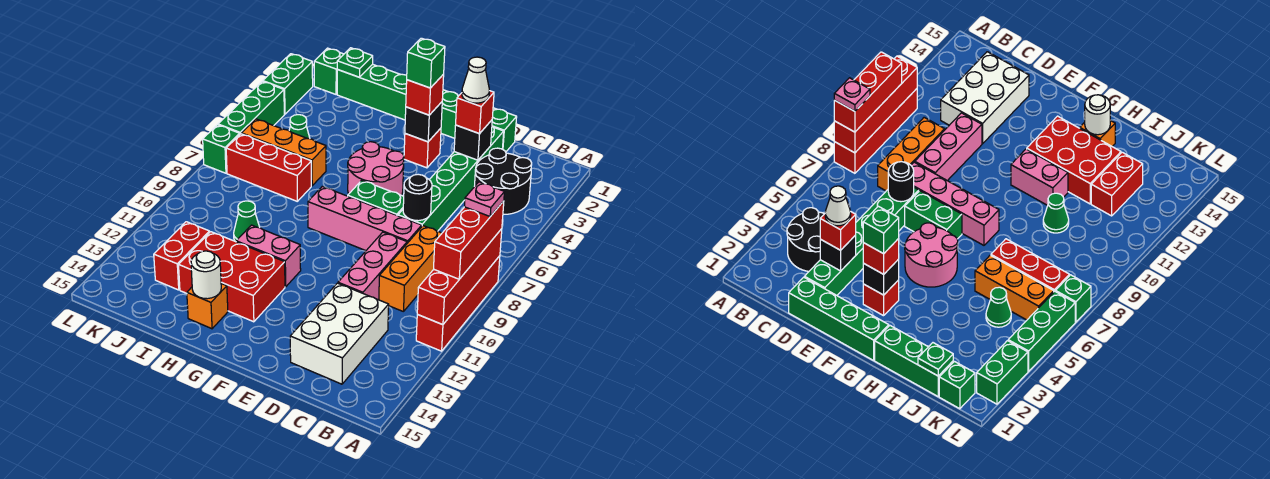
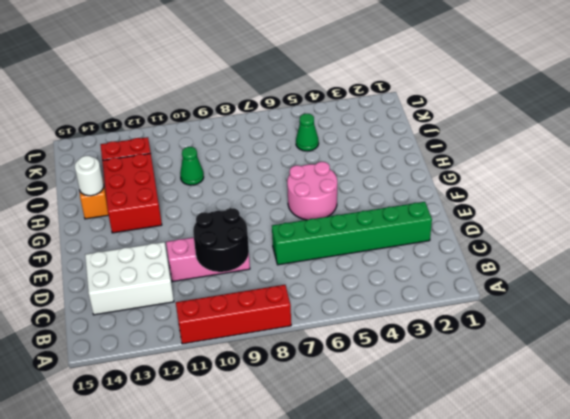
black round brick C9:D10 level 2 -> black round brick B3:C4 level 1
none -> orange brick C8:C10 level 1
none -> green brick D1:G1 level 1
none -> pink brick D8:G8 level 1
none -> green brick E7:F7 level 1

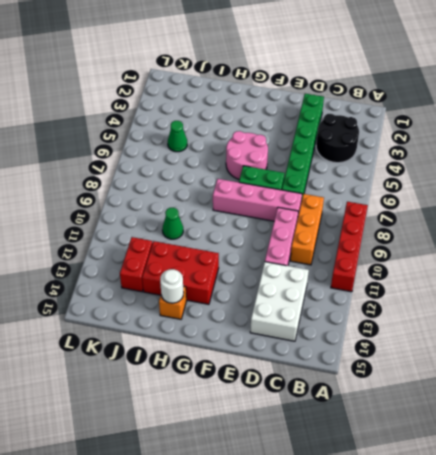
none -> green brick D1:G1 level 1
none -> red brick F3 level 1
none -> pink brick G11:H11 level 1
none -> green brick H1:J1 level 1

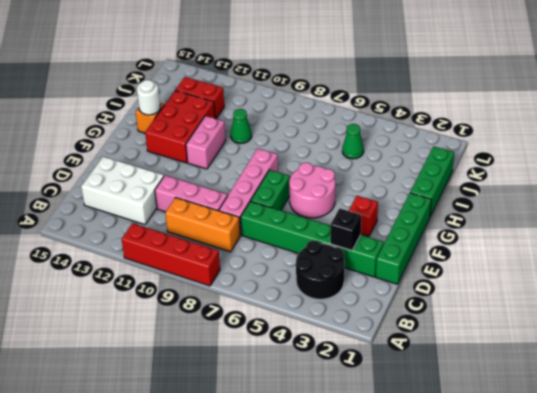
none -> orange brick I6:K6 level 1
none -> red brick I7:K7 level 1
none -> green brick K1 level 1
none -> green brick L2:L3 level 1

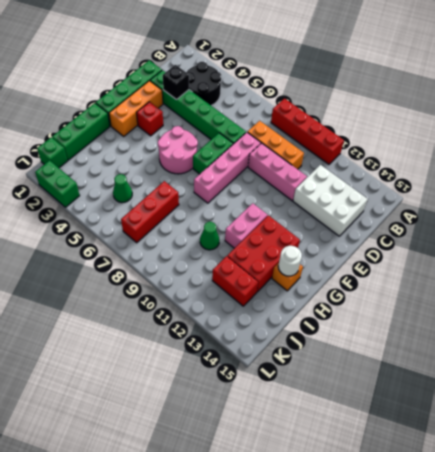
orange brick E2:G2 level 1 -> orange brick I6:K6 level 1
none -> green brick L4:L6 level 1
none -> green brick L7 level 1
none -> red brick A8:A11 level 2
none -> black round brick D7 level 2

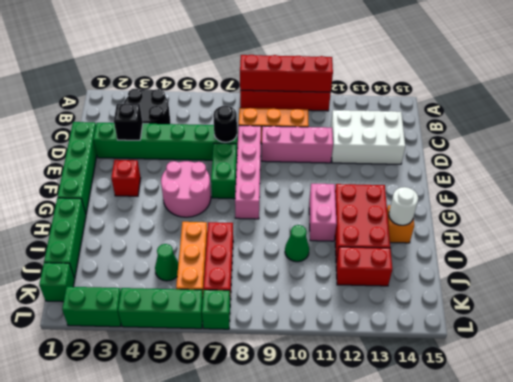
none -> black brick F3 level 2
none -> green plate J1 level 2
none -> red brick A8:A10 level 3
none -> red brick D3 level 3

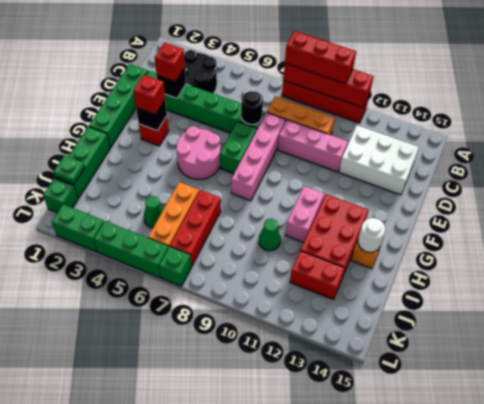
none -> pink plate A8 level 4
none -> white cone D3 level 4
none -> green brick F3 level 4

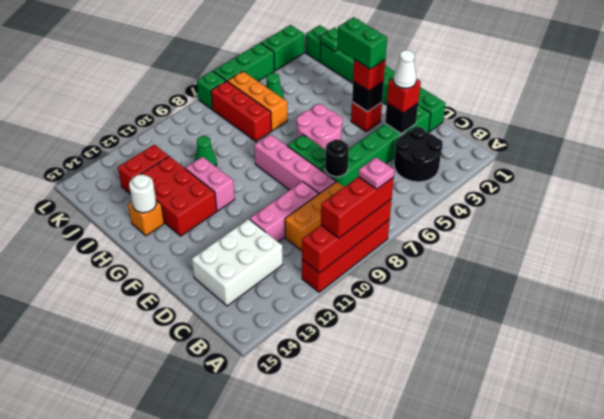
green brick F3:G3 level 4 -> green brick F3 level 4

